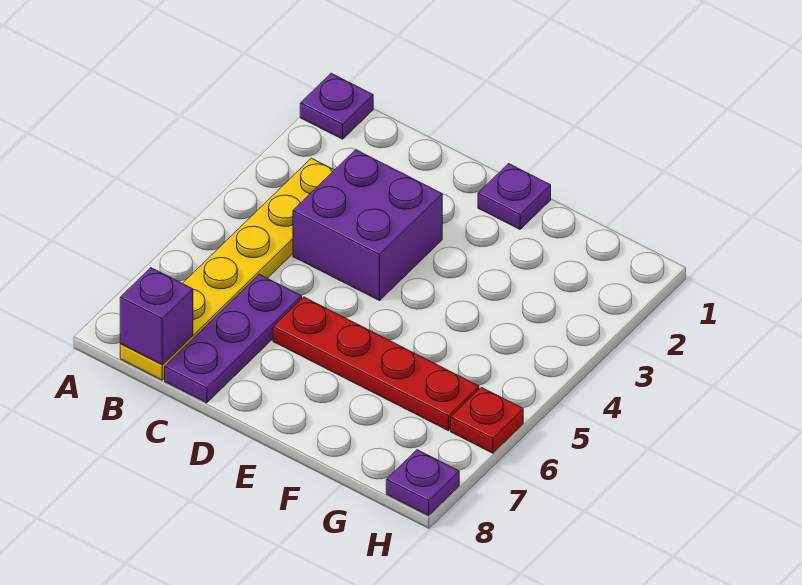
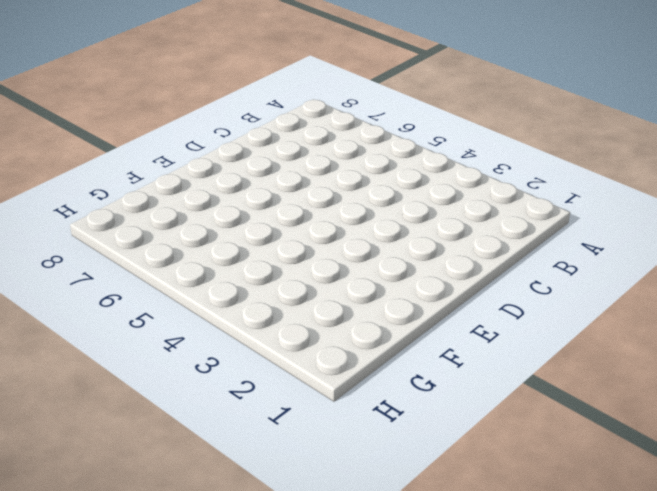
none -> purple plate A1 level 1
none -> yellow plate B3:B8 level 1

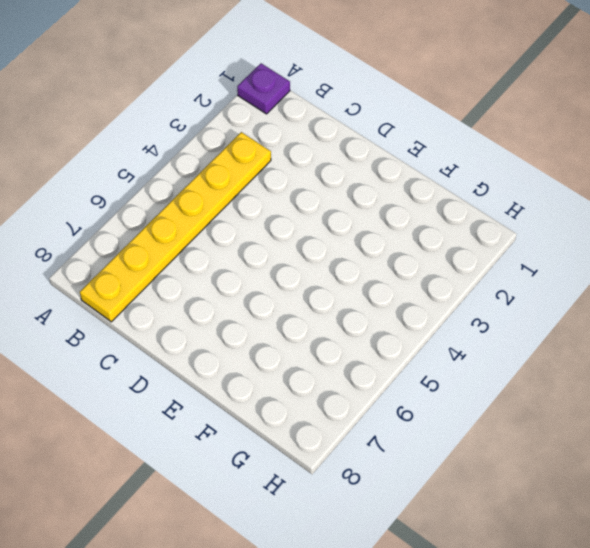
none -> purple brick C3:D4 level 1
none -> purple plate C6:C8 level 1

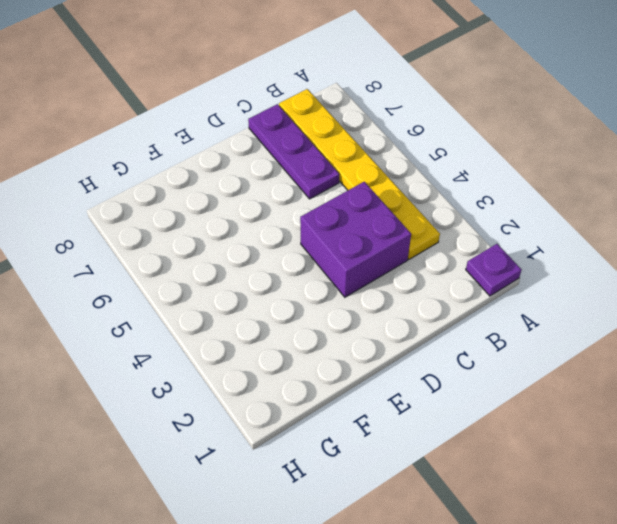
none -> red plate D6:G6 level 1
none -> purple plate E1 level 1

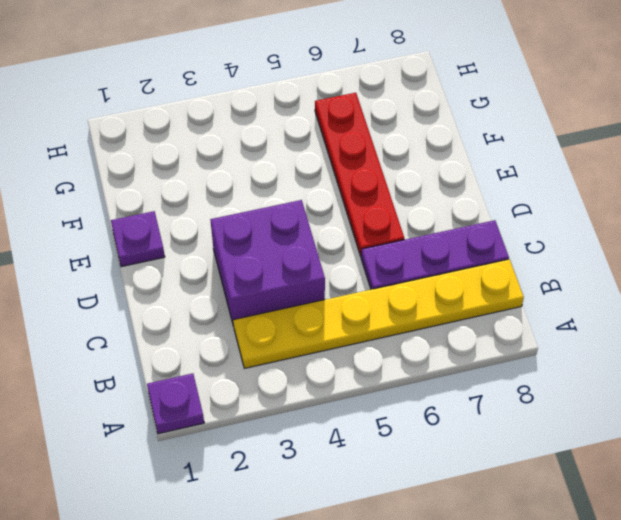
none -> red plate H6 level 1
none -> purple plate H8 level 1

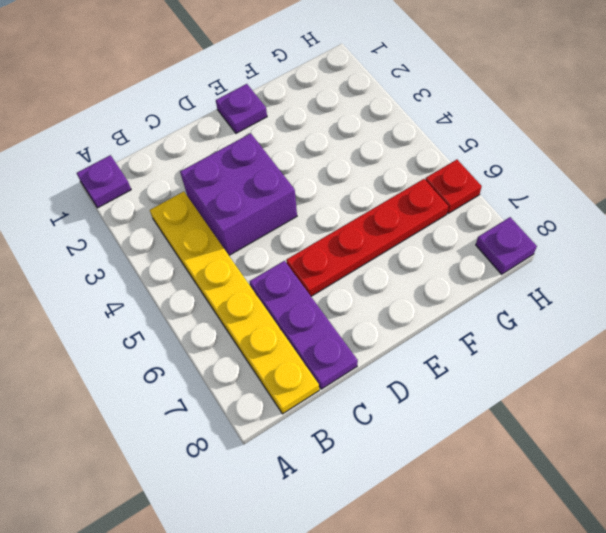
none -> purple brick B8 level 2

